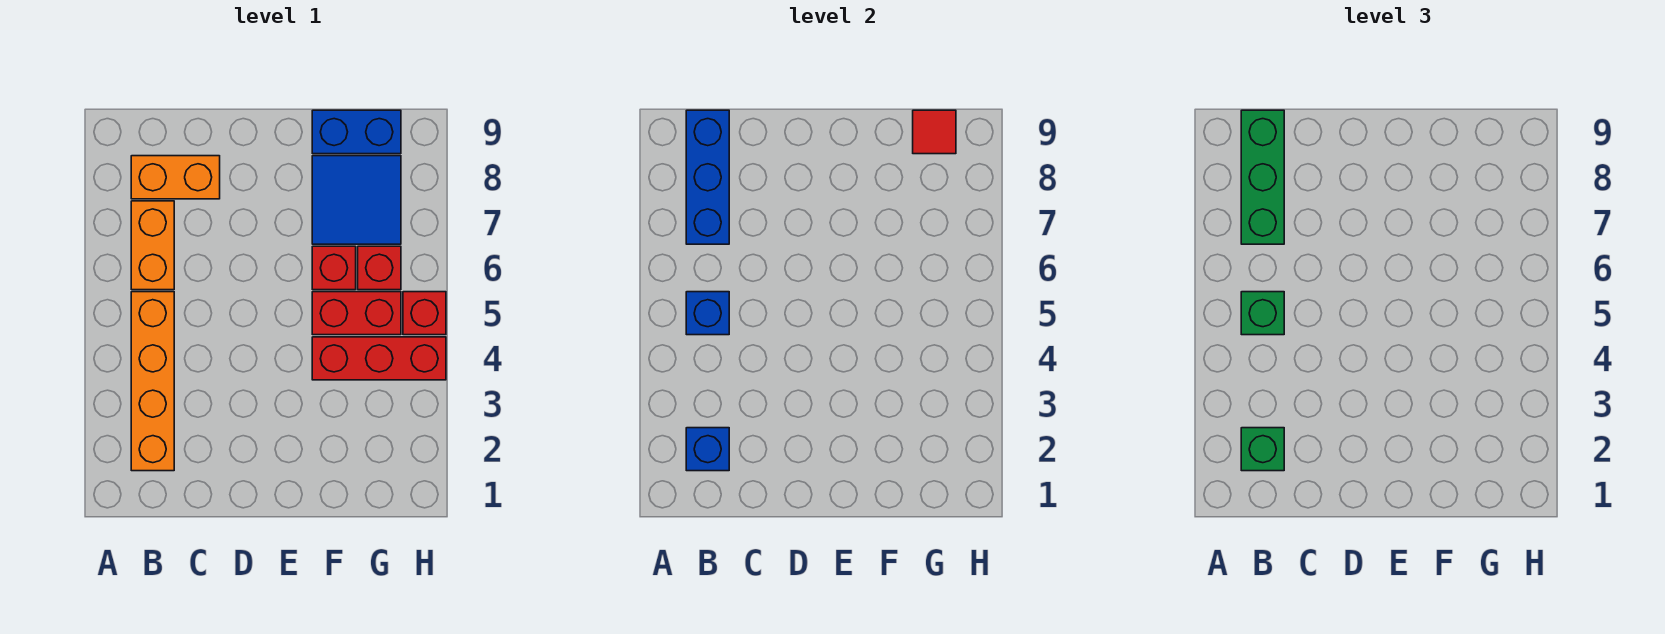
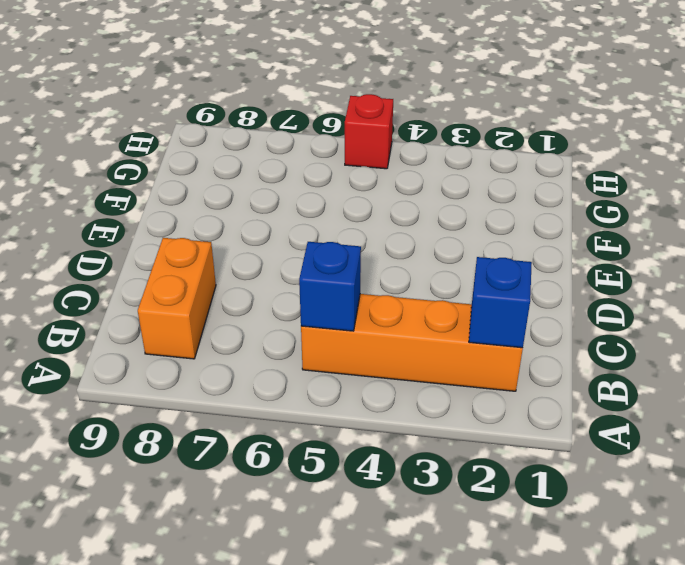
none -> orange brick B6:B7 level 1
none -> red brick F4:H4 level 1
none -> red brick F5:G5 level 1

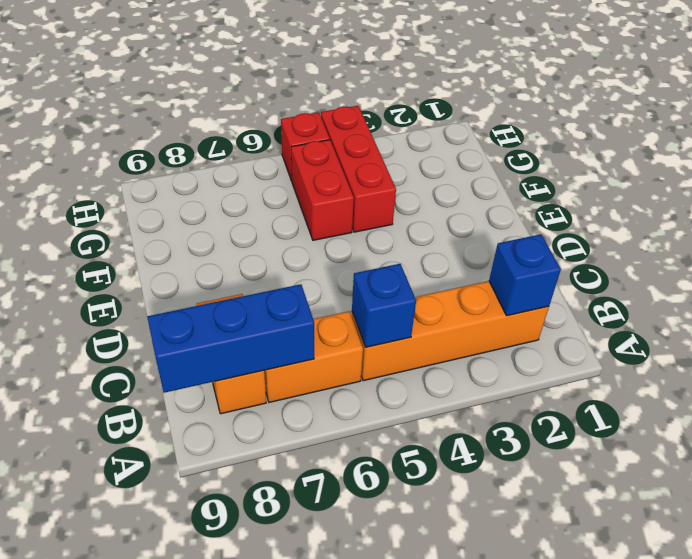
none -> red brick F6 level 1
none -> blue tile F7:G8 level 1
none -> blue brick F9:G9 level 1

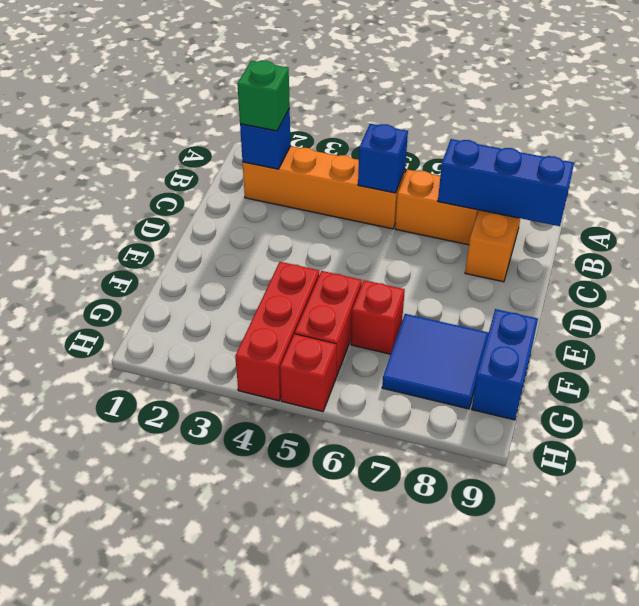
none -> red brick G6 level 1
none -> red tile G9 level 2
none -> green brick B5 level 3

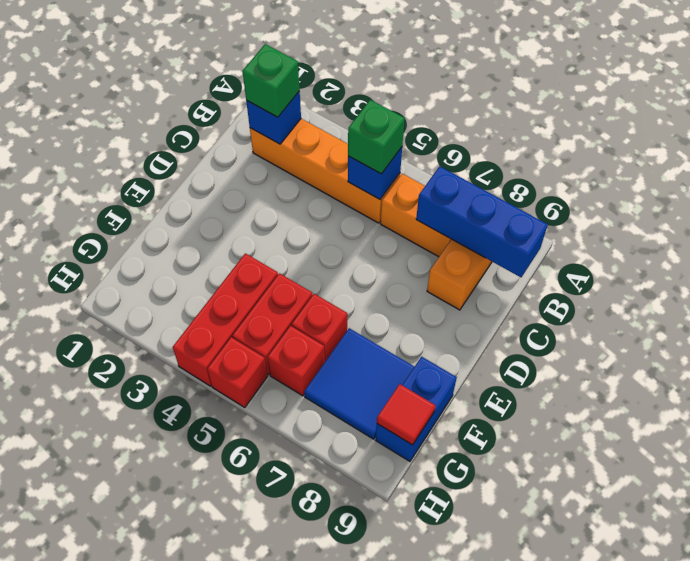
none -> green brick B7:B9 level 3

